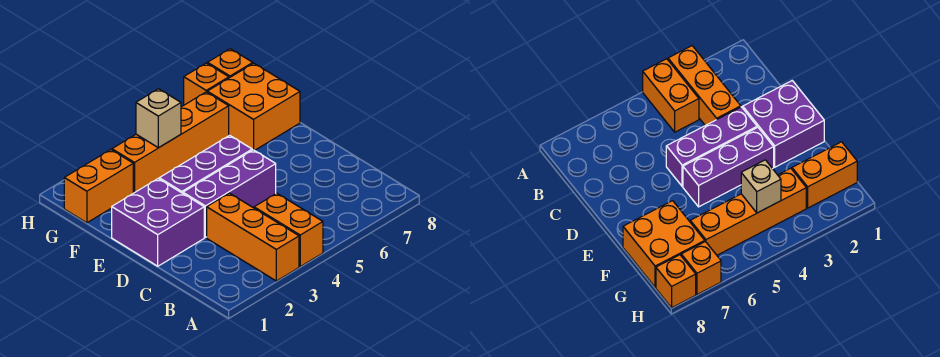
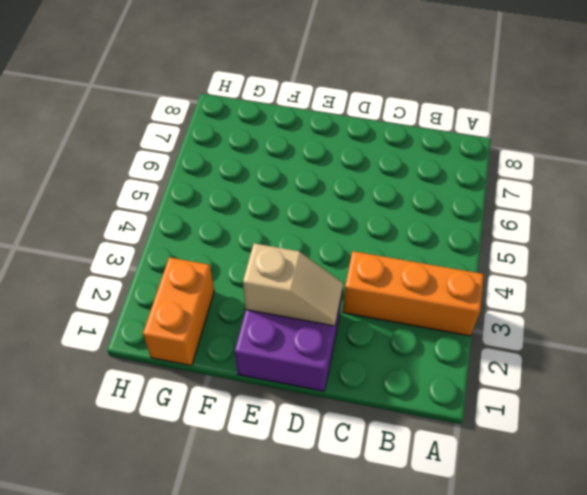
tan slope D2:E2 level 2 top E -> none
none -> orange brick A4:B4 level 1
none -> purple brick D3:D5 level 1

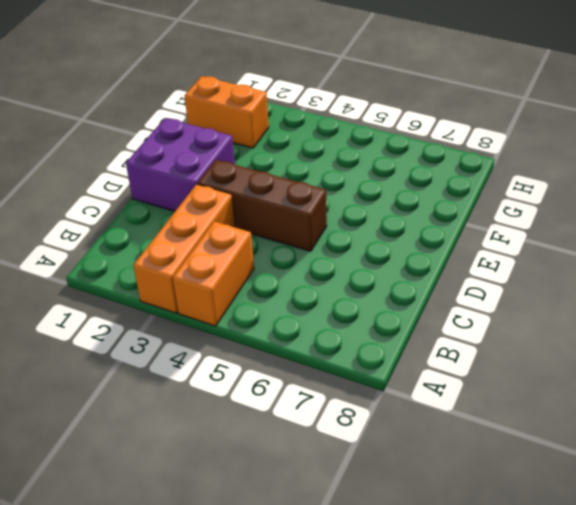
brown brick D3:D5 level 1 -> purple brick D3:D5 level 1
none -> purple brick E3:E5 level 1
none -> orange brick F7:G8 level 1

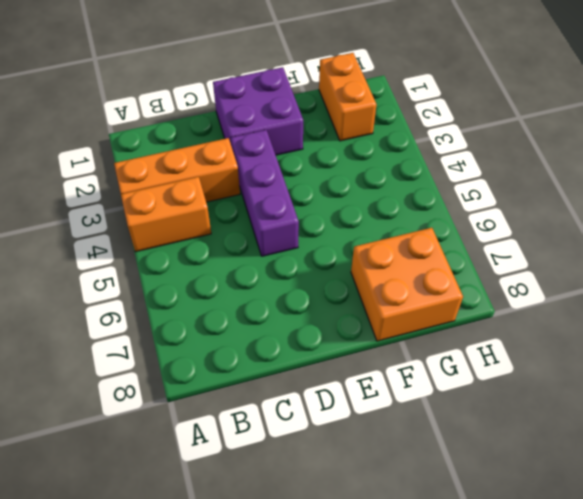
none -> purple brick E3:E5 level 1
none -> orange brick G3:G6 level 1

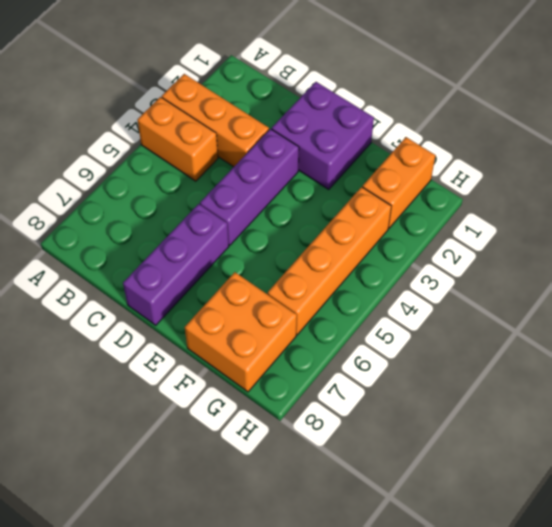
purple brick D6:D8 level 1 -> purple brick E3:E5 level 1
none -> orange brick H7 level 1
none -> orange brick H8 level 1

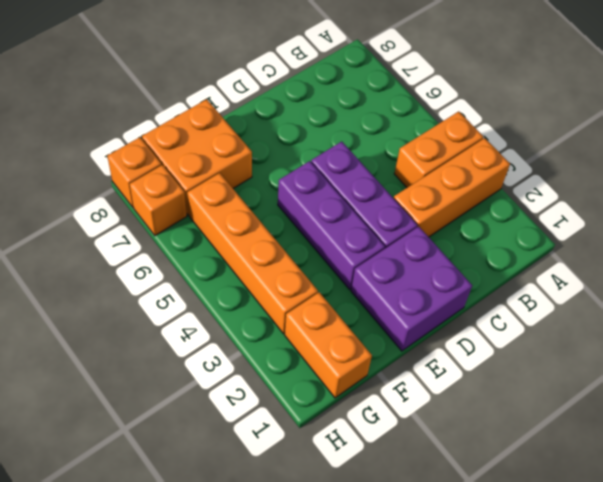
none -> tan brick G4 level 2

